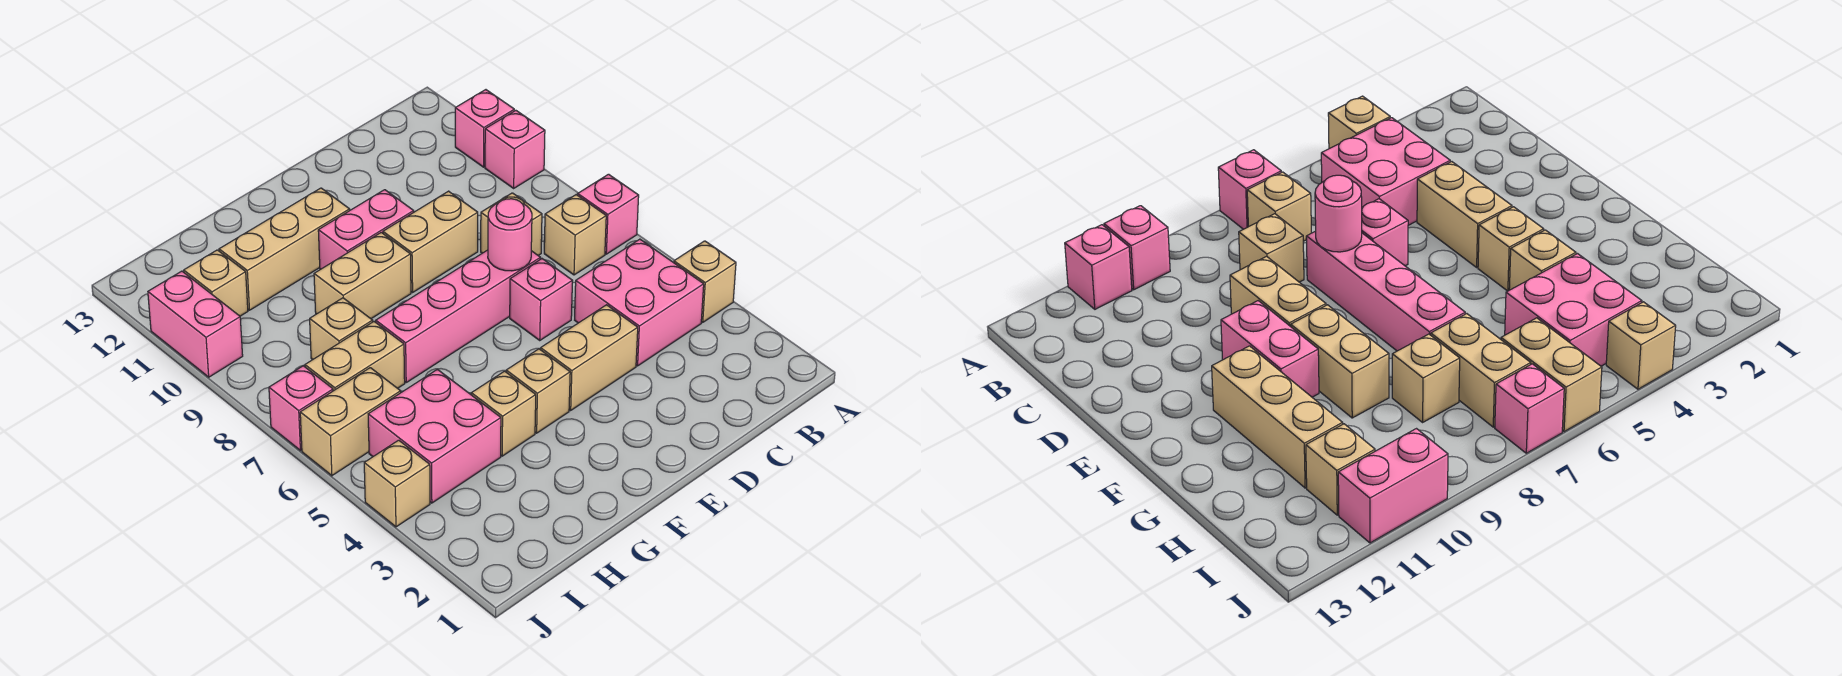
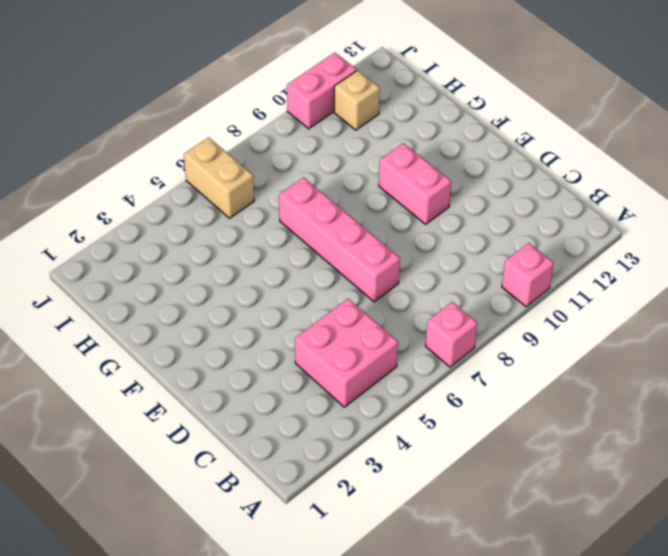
none -> tan brick A4 level 1
none -> pink brick A11 level 1
none -> tan brick B7 level 1

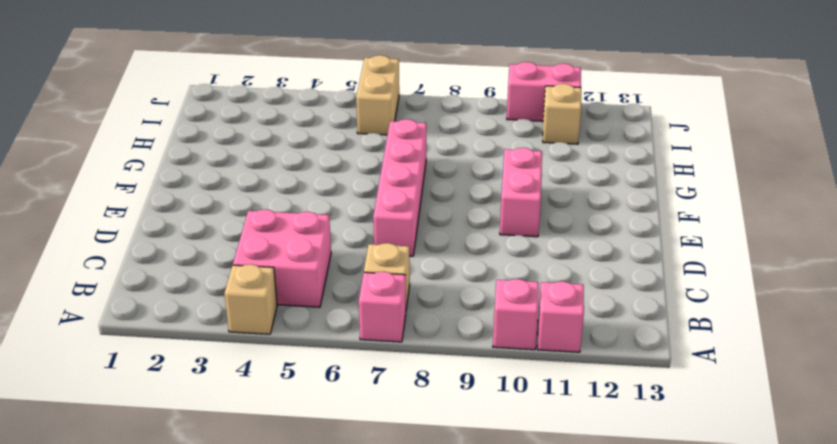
none -> tan brick C8 level 1
none -> tan brick D4:E4 level 1
none -> pink brick D6 level 1

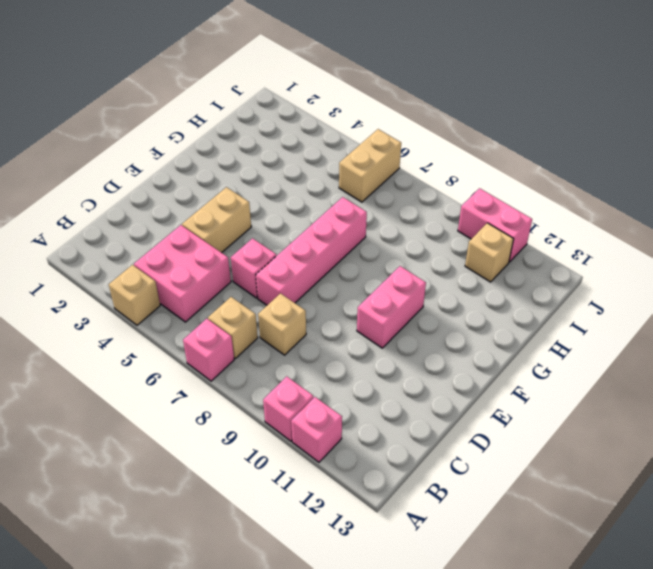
none -> tan brick D9:E9 level 1
none -> tan brick F4 level 1
none -> tan brick F9:G9 level 1

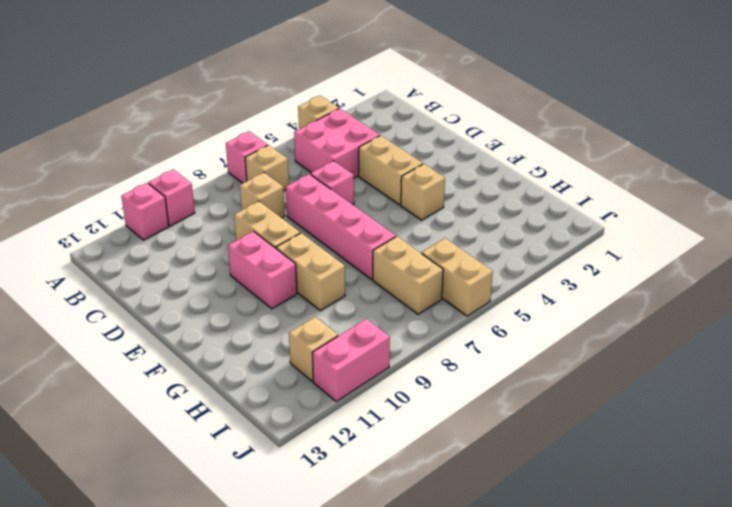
none -> tan brick F11:H11 level 1
none -> tan brick G4 level 1
none -> pink brick H4:I5 level 1

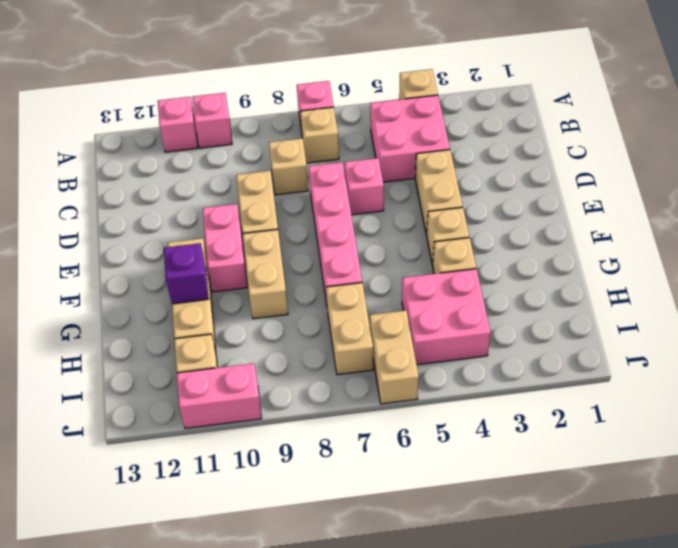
purple brick G11 level 2 -> none
none -> tan brick H8 level 1
none -> tan brick J4 level 1
none -> pink brick J7 level 1

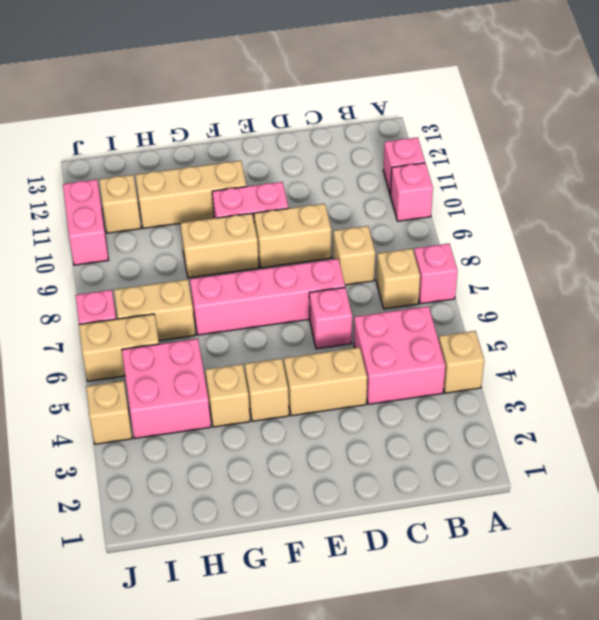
none -> tan brick H8 level 1
none -> pink round brick D7 level 2

